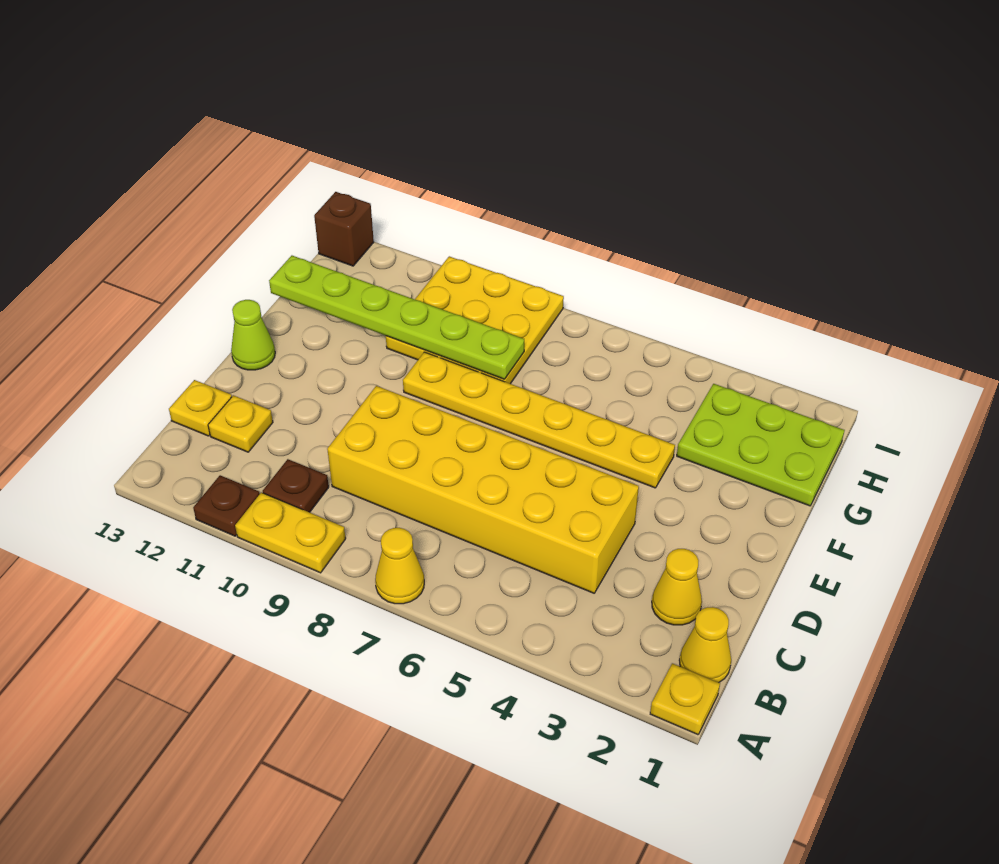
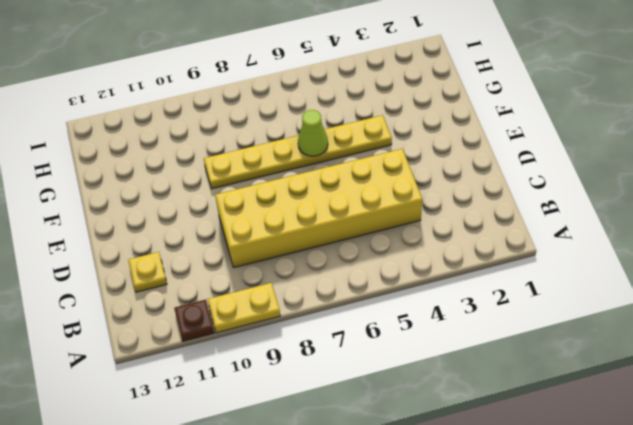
lime cone F6 level 2 -> lime cone E13 level 1
none -> yellow plate A1 level 1
none -> yellow cone A7 level 1
none -> yellow cone B1 level 1

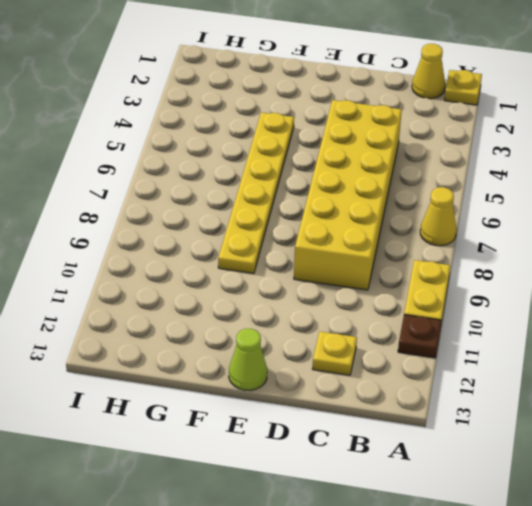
none -> brown plate B10 level 1
none -> yellow cone C2 level 1
none -> yellow plate C13 level 1

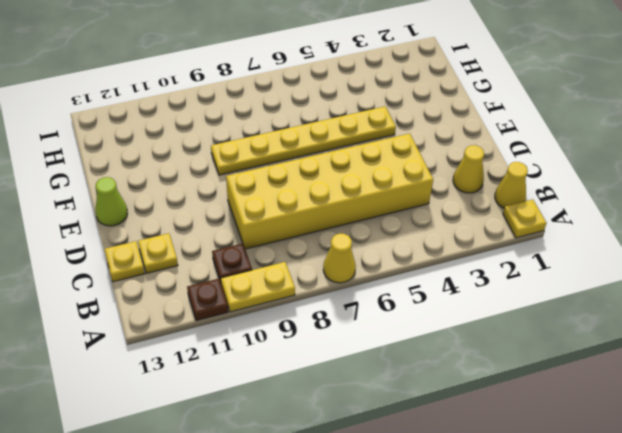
none -> lime plate G1:H3 level 1
none -> yellow plate G8:I10 level 1
none -> brown brick I13 level 1

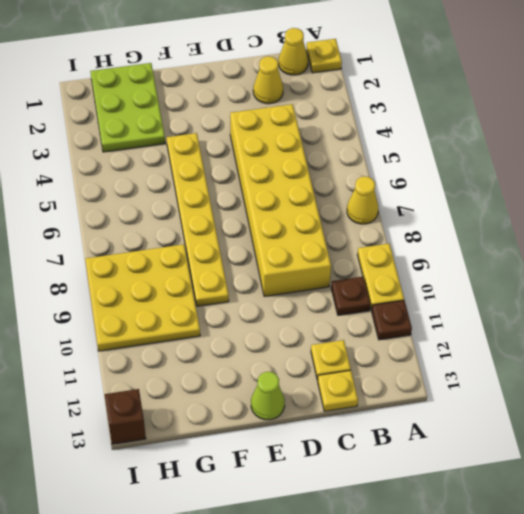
none -> lime plate G8:G13 level 2

